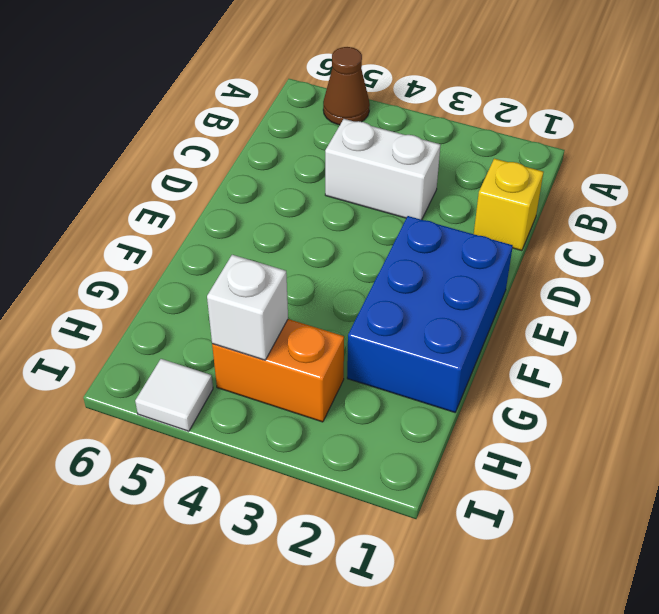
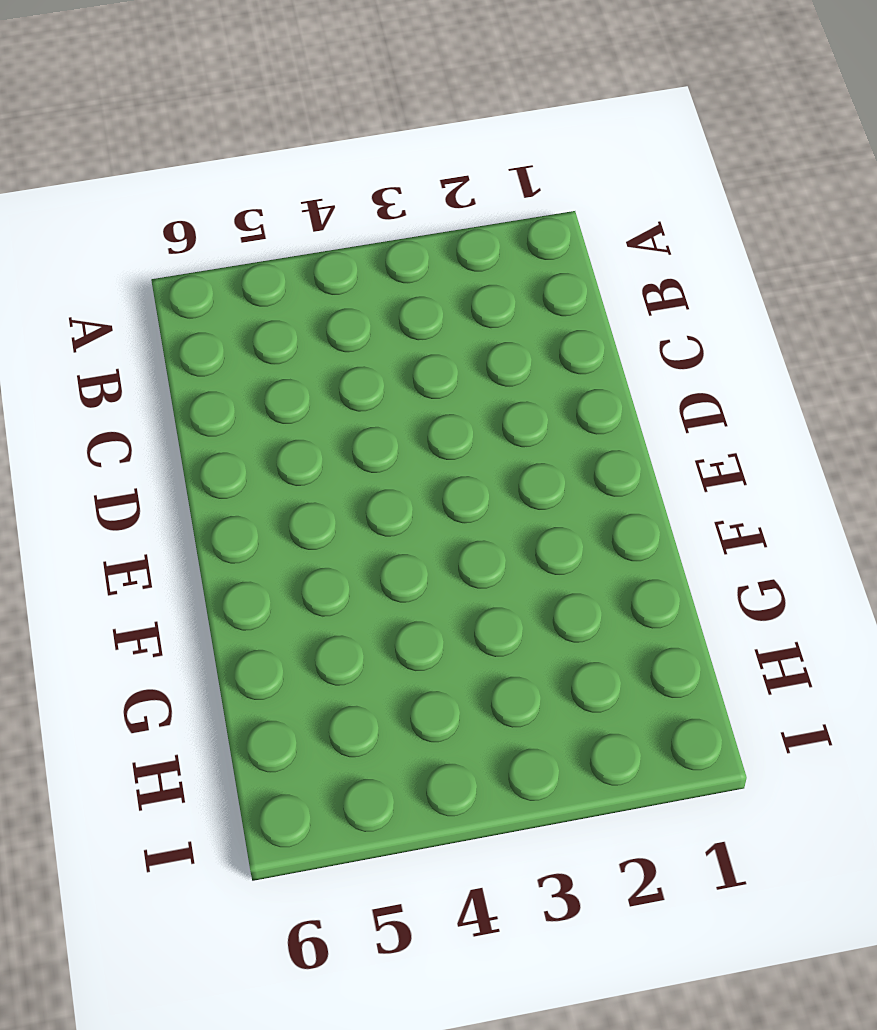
none -> brown cone A5 level 1
none -> yellow brick C1 level 1

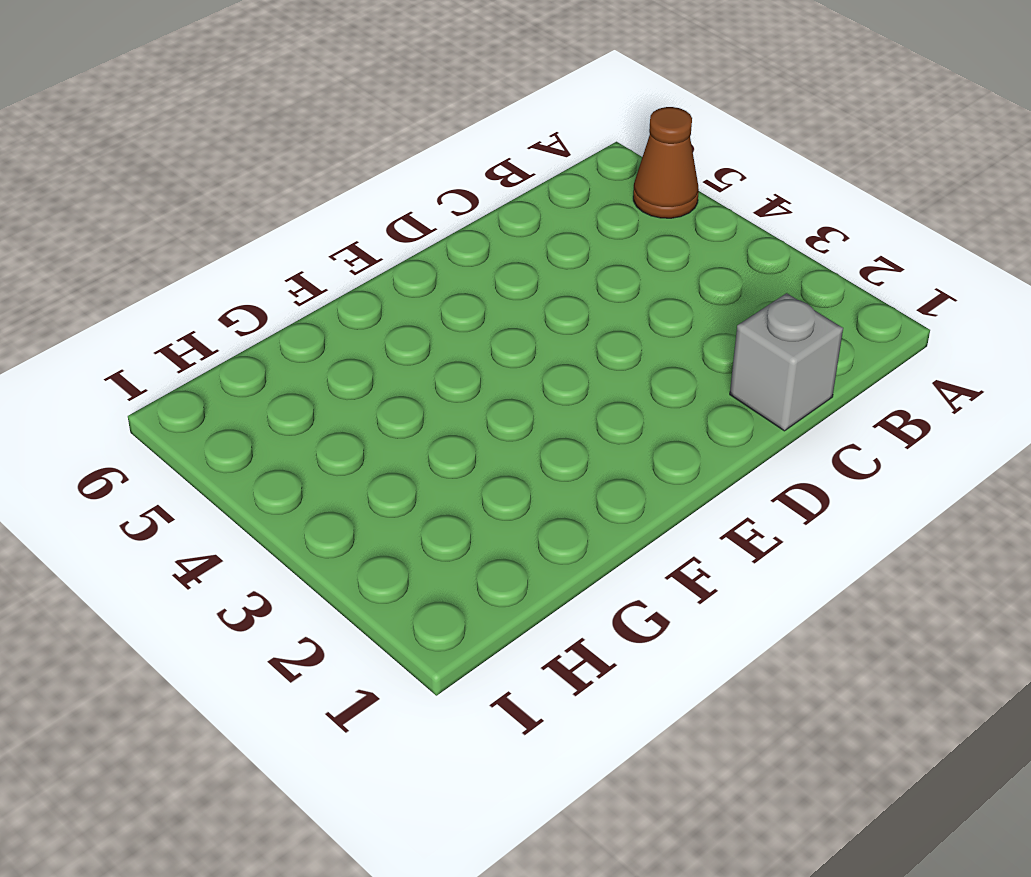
grey brick C1 level 1 -> yellow brick C1 level 1
none -> white brick C3:C4 level 1
none -> blue brick E1:G2 level 1

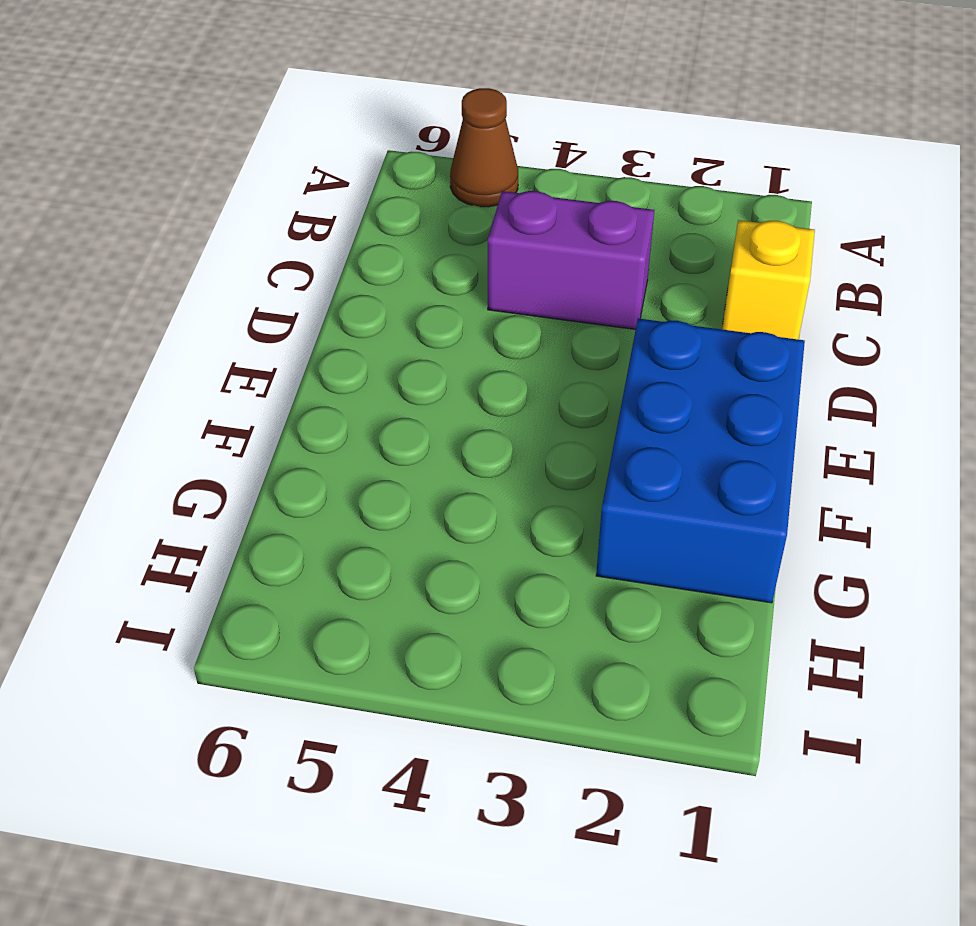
purple brick C3:C4 level 1 -> white brick C3:C4 level 1
none -> orange brick H3:H4 level 1
none -> white tile I5 level 1

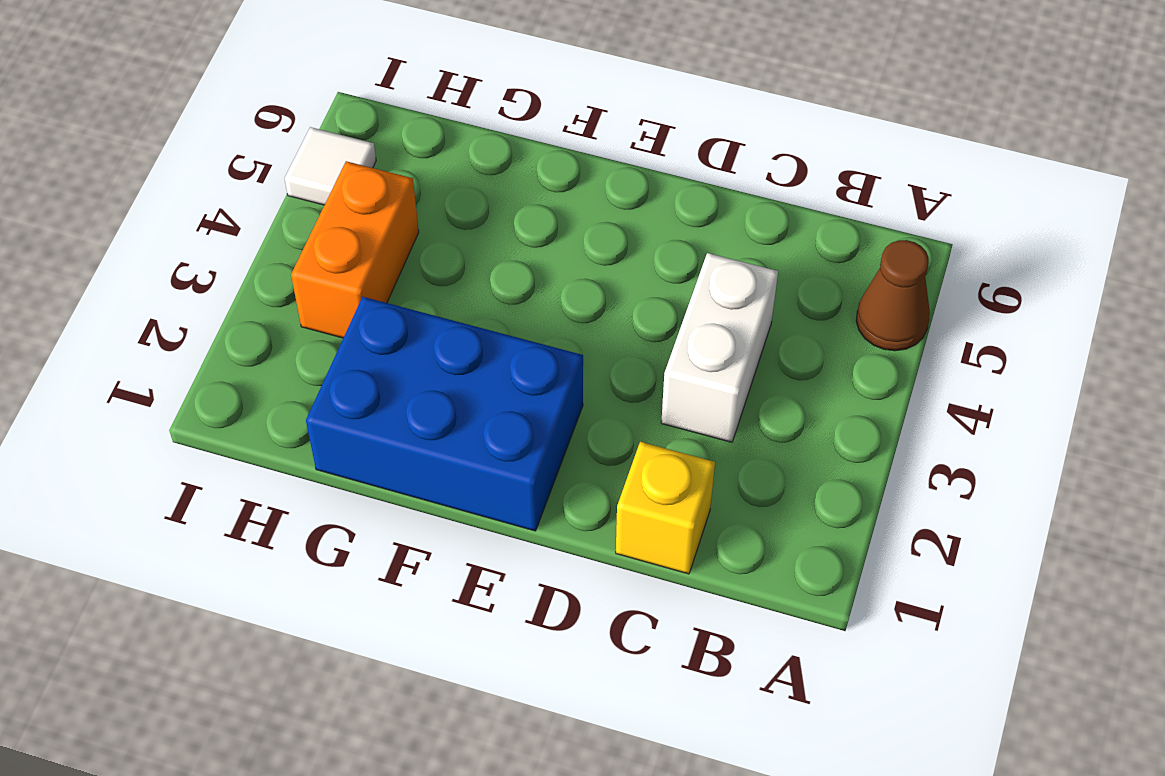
none -> white brick H4 level 2

